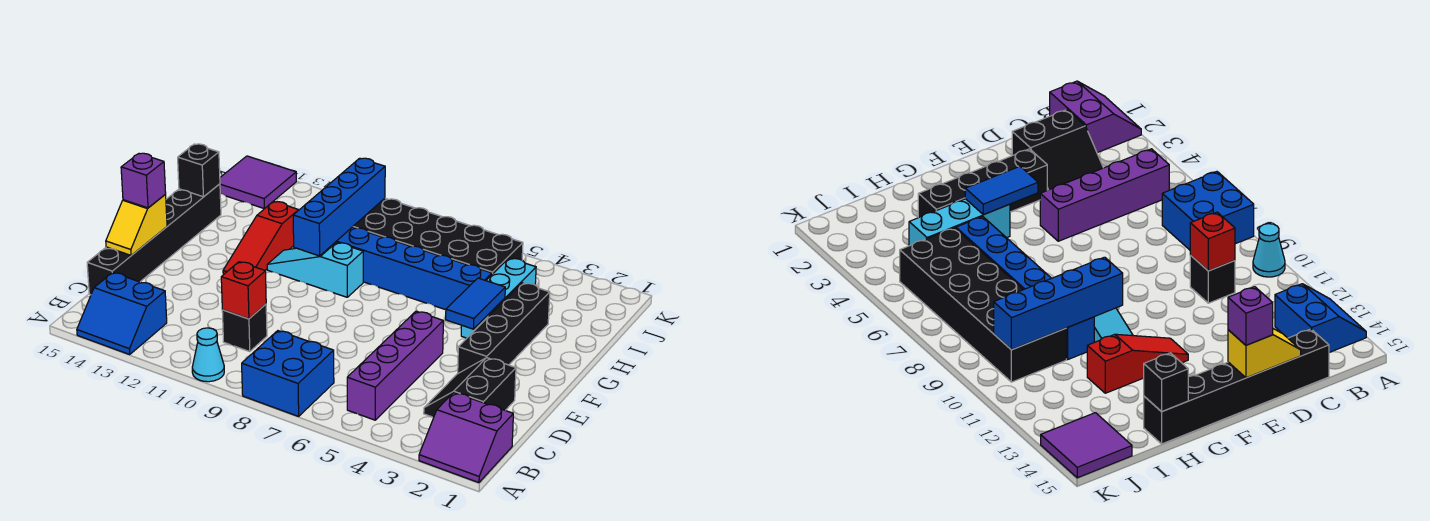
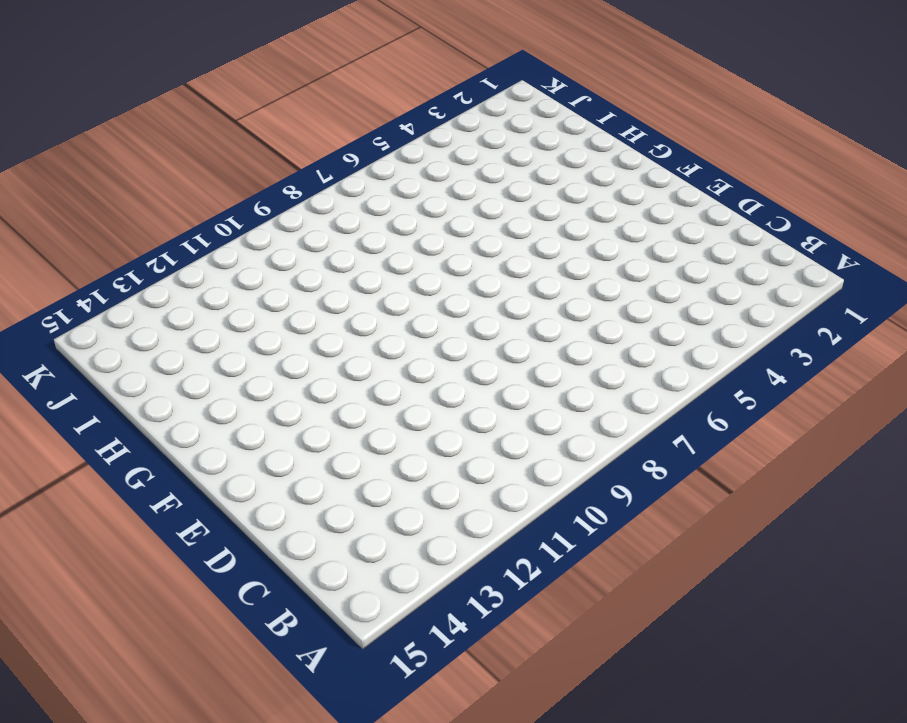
none -> purple slope A1:B2 level 1 top B
none -> blue brick A7:B8 level 1
none -> cyan cone A10 level 1

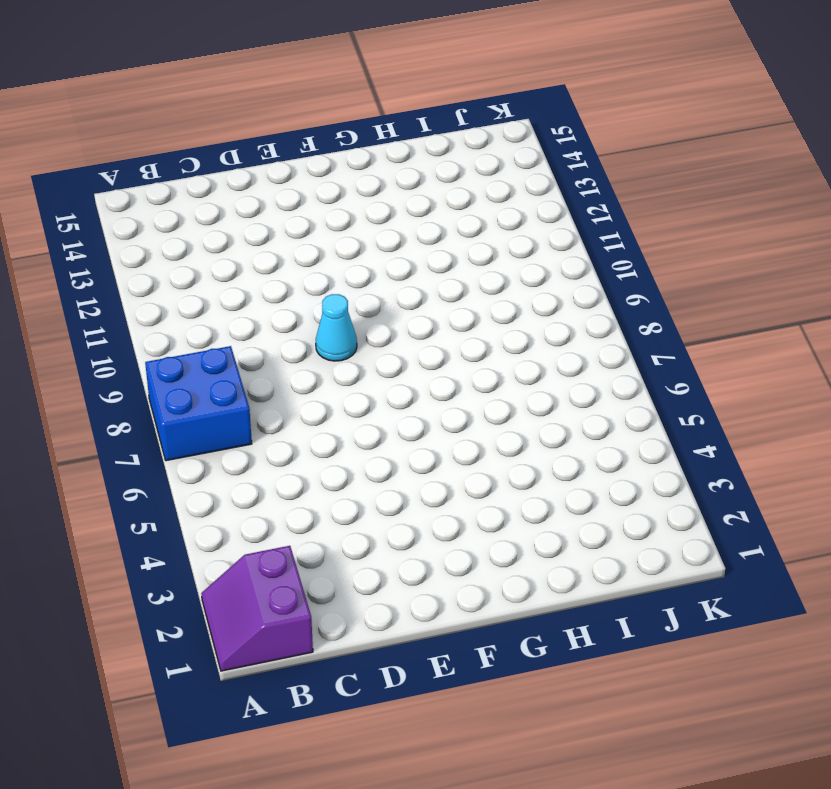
cyan cone E9 level 1 -> cyan cone A10 level 1
none -> blue slope A13:B14 level 1 top B
none -> purple brick B5:E5 level 1
none -> black slope C2:D3 level 1 top 2

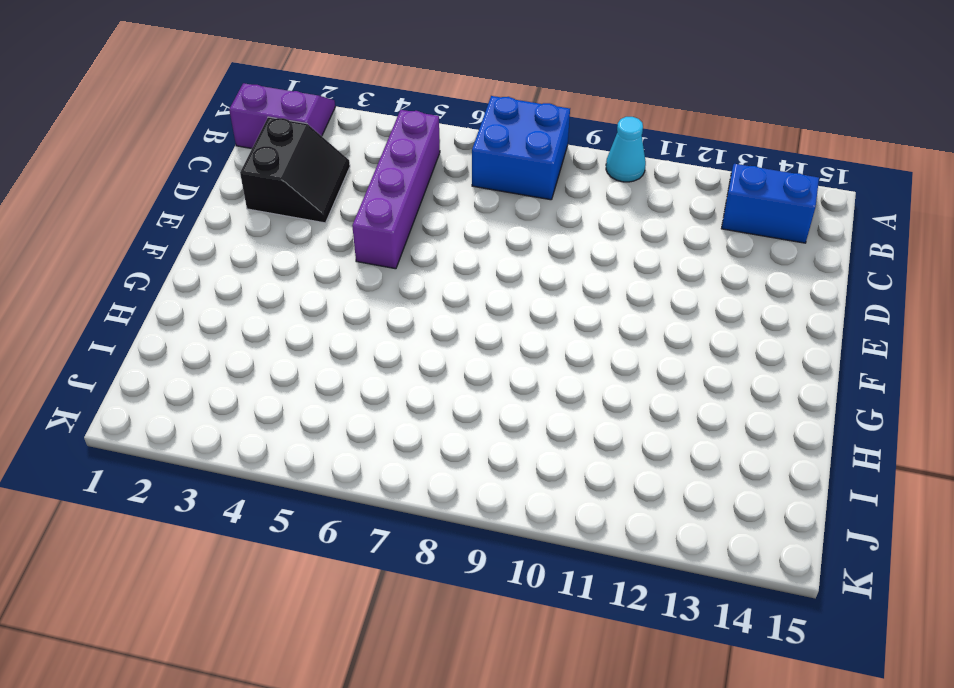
none -> black brick C10 level 1
none -> black brick C15:H15 level 1
none -> black brick E3:H3 level 1

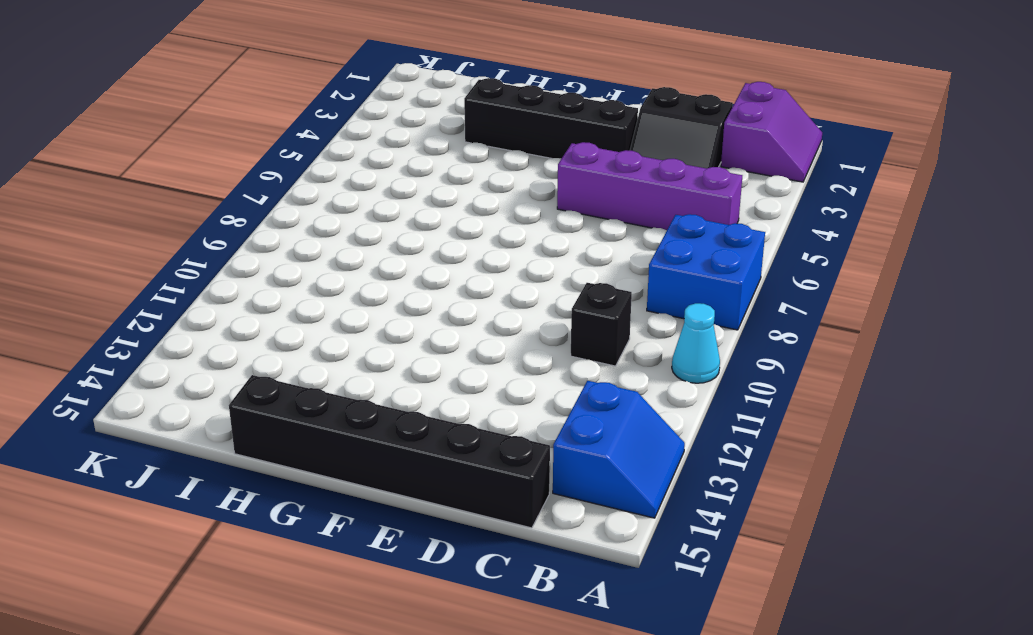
none -> red slope F12:H12 level 1 top H
none -> cyan brick G4:I4 level 1
none -> cyan slope G9:G11 level 1 top 9

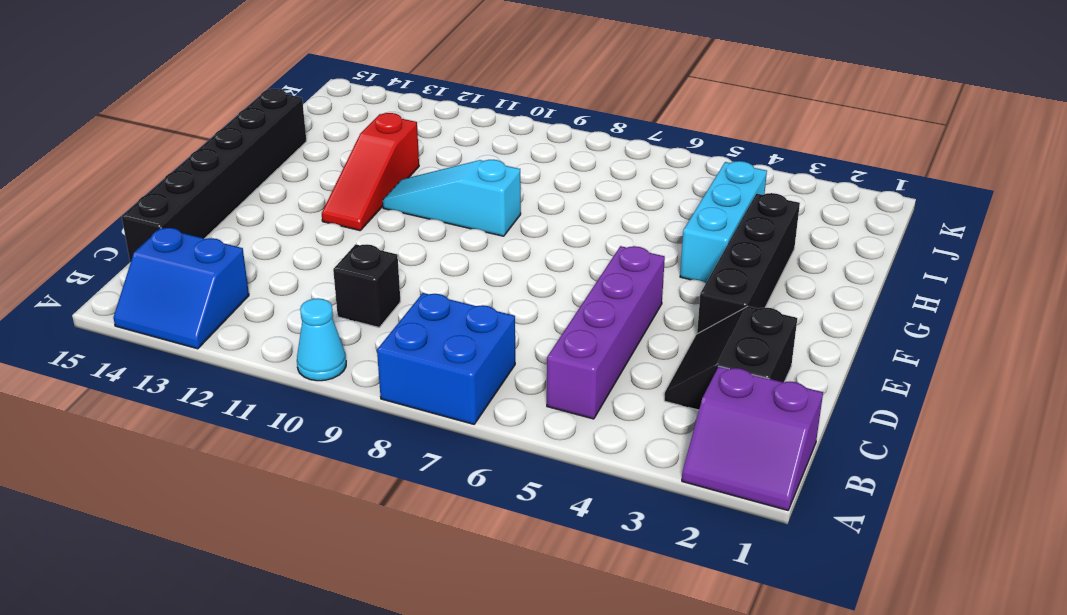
none -> blue brick H5:H10 level 1
none -> black brick I5:J10 level 1
none -> purple tile J14:K15 level 1

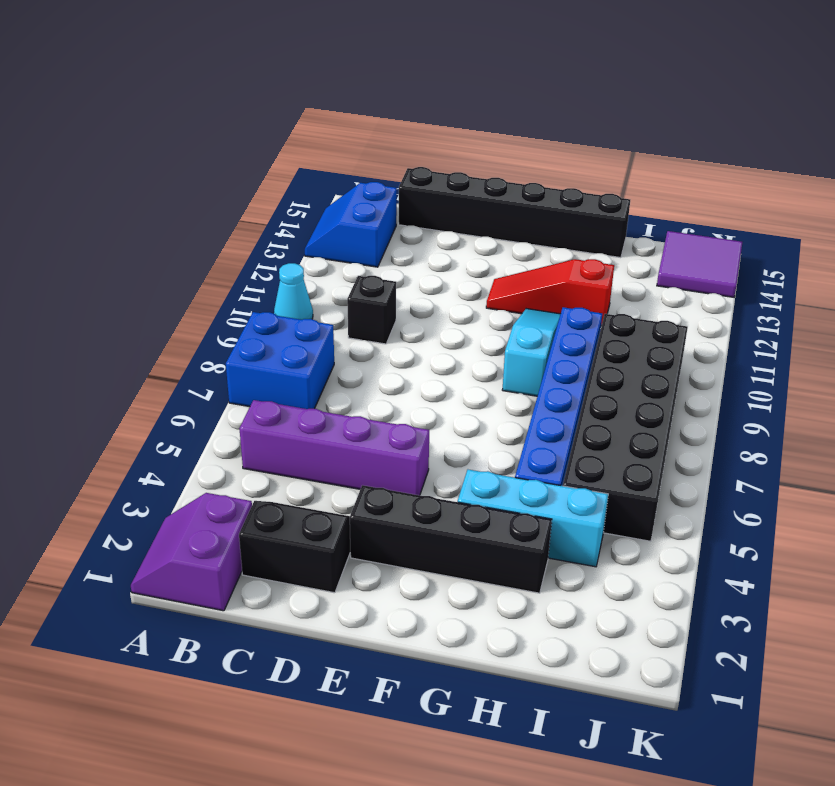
none -> red brick C10 level 2
none -> yellow slope D15:E15 level 2 top E
none -> blue tile F4:G4 level 2

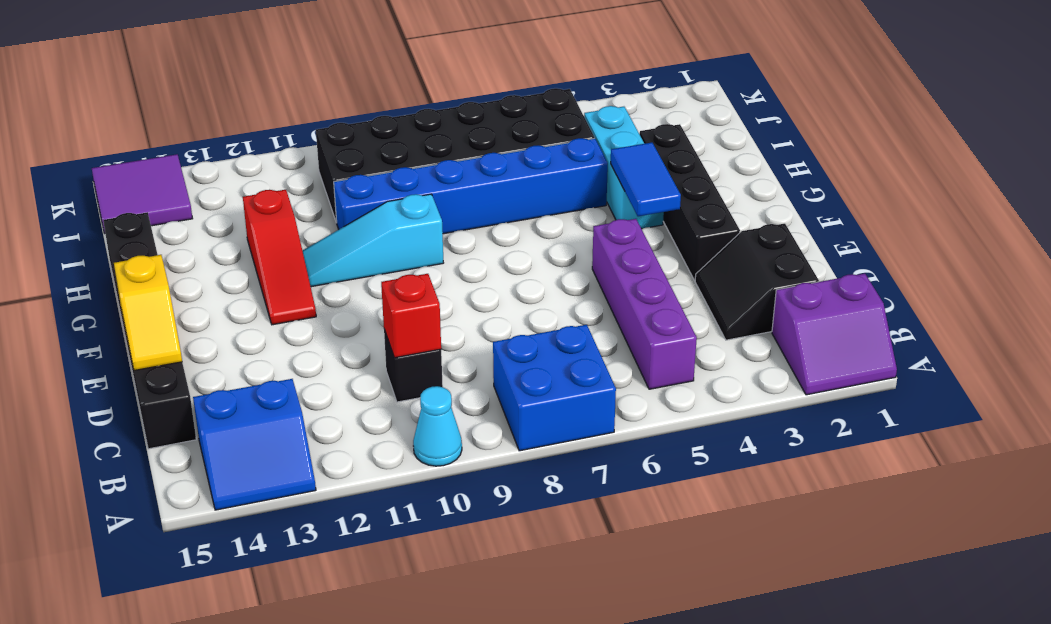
none -> blue brick G10:J10 level 2
none -> black brick H15 level 2
none -> purple brick E15 level 3

